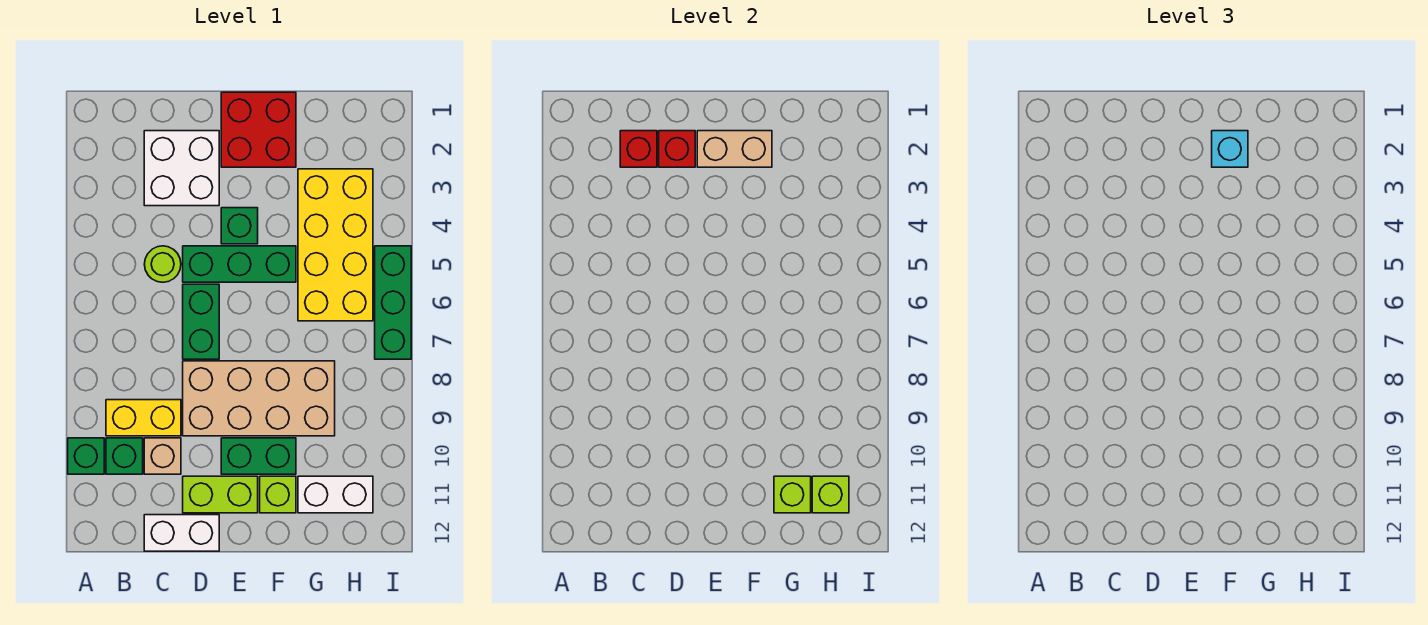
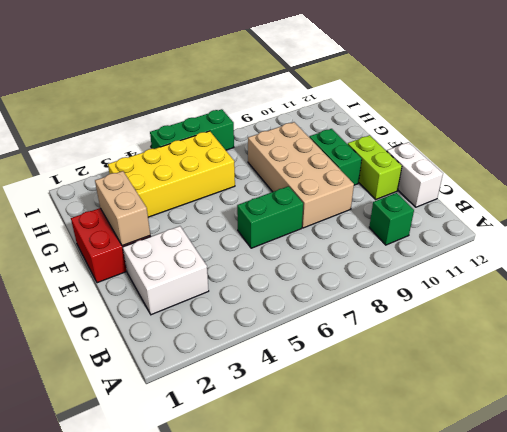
none -> green brick A10 level 1
none -> yellow brick B9:C9 level 1
none -> lime round brick C5 level 1

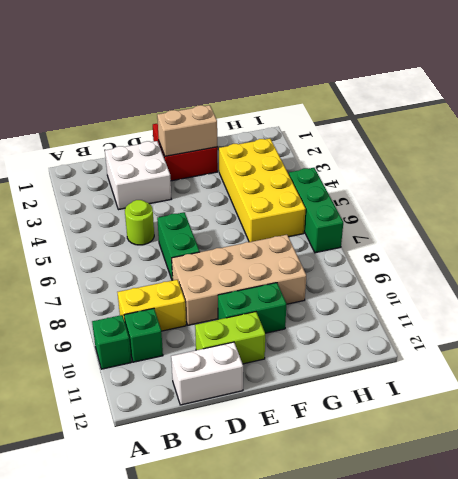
none -> tan brick C10 level 1
none -> green brick D5:F5 level 1
none -> green brick E4 level 1

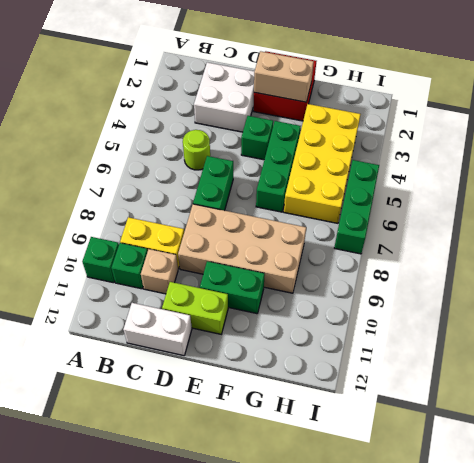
green brick F4:F6 level 1 -> green brick D5:F5 level 1
none -> lime brick F11 level 1
none -> white brick G11:H11 level 1
none -> red brick C2 level 2

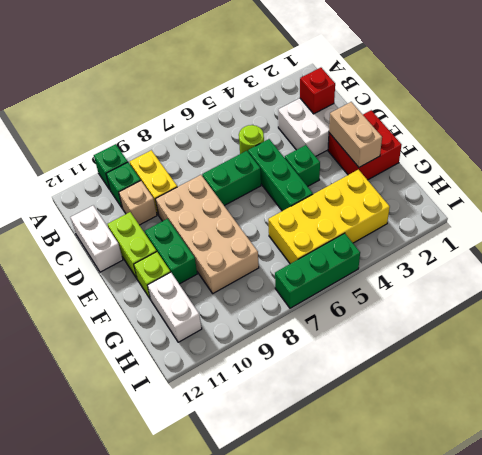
none -> red brick D2 level 2
none -> lime brick G11 level 2
none -> lime brick H11 level 2

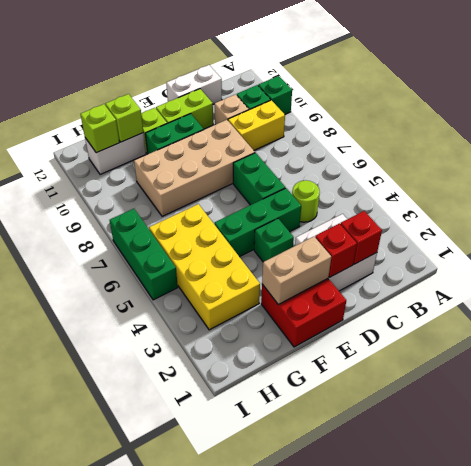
none -> cyan brick F2 level 3

